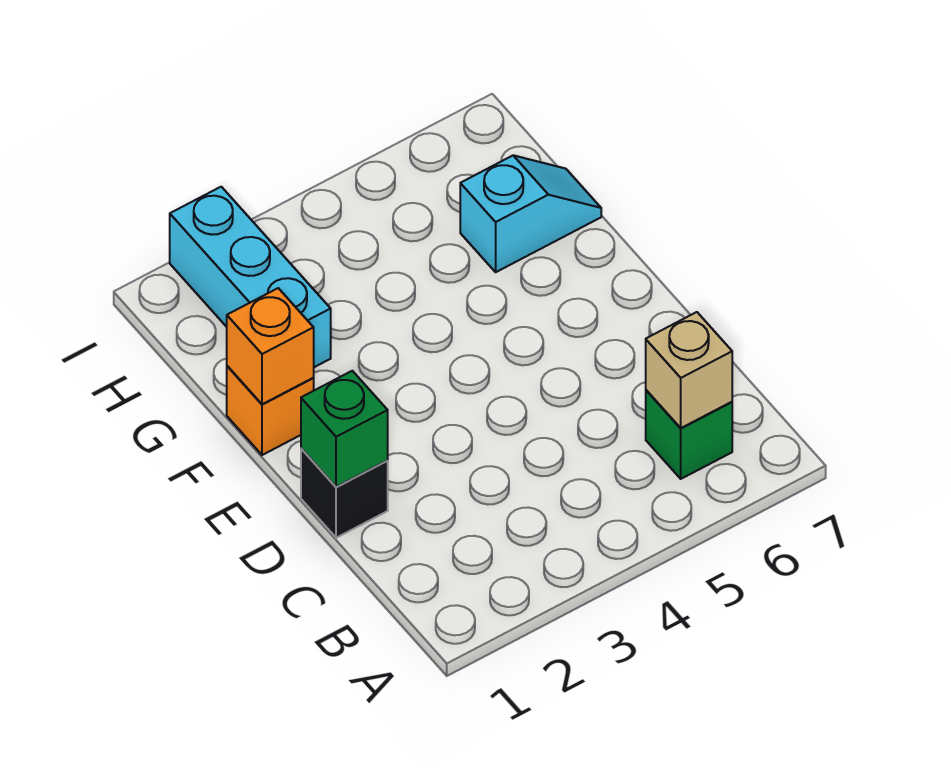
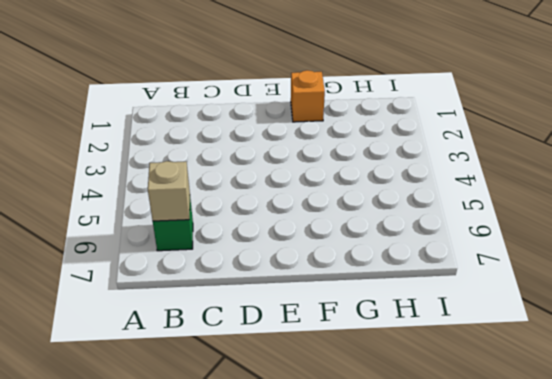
none -> black brick D1 level 1
none -> cyan brick G2:I2 level 1

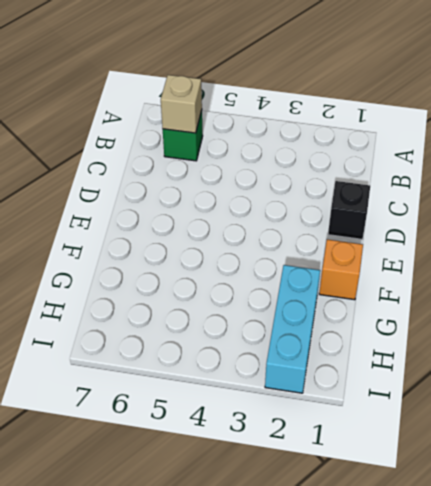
none -> cyan slope G6:G7 level 1 top 6
none -> green brick D1 level 2

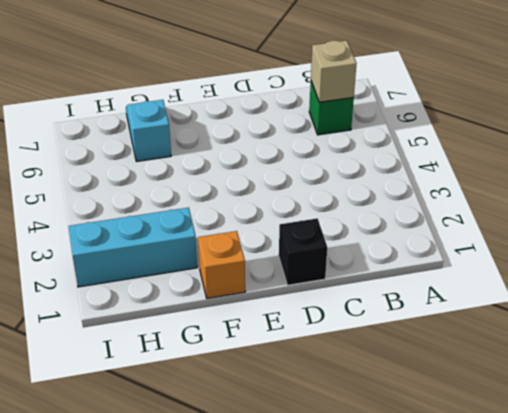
none -> green brick D1 level 2
none -> orange brick F1 level 2

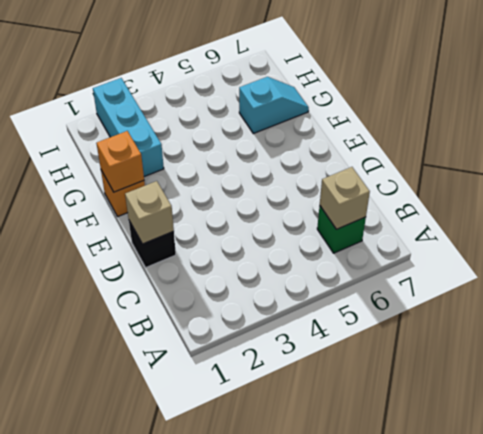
tan brick D1 level 2 -> green brick D1 level 2

